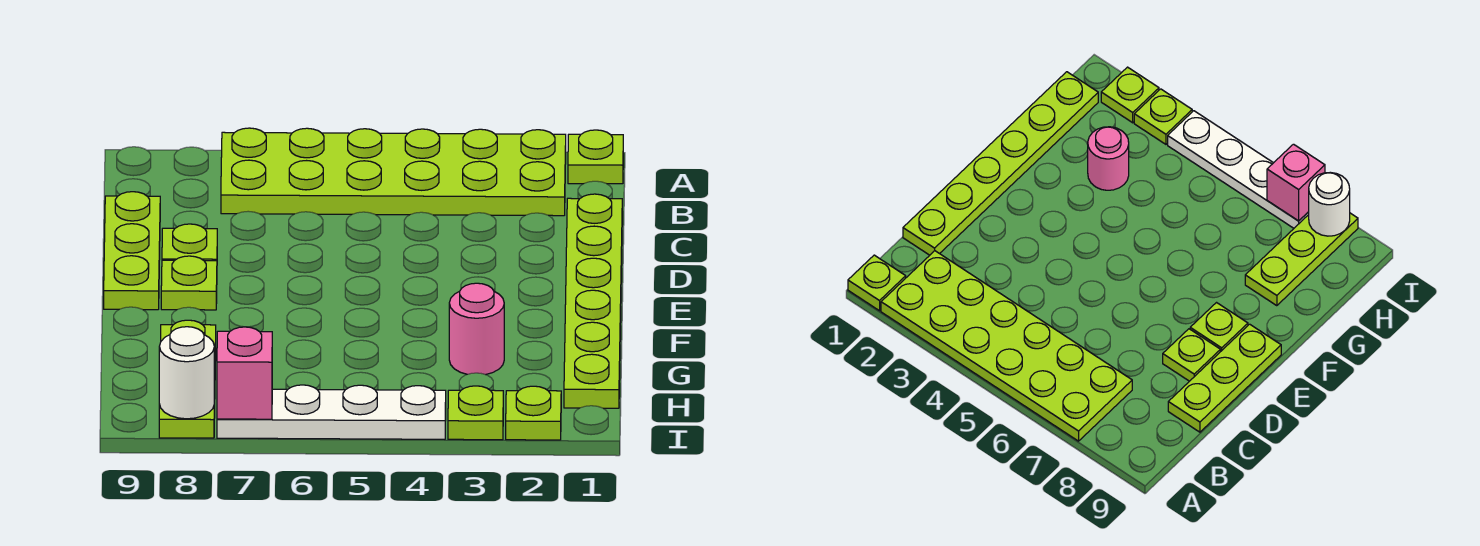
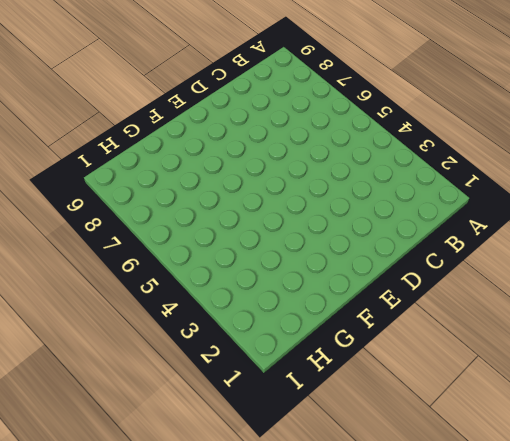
none -> lime plate A1 level 1
none -> lime plate A2:B7 level 1
none -> lime plate C1:H1 level 1

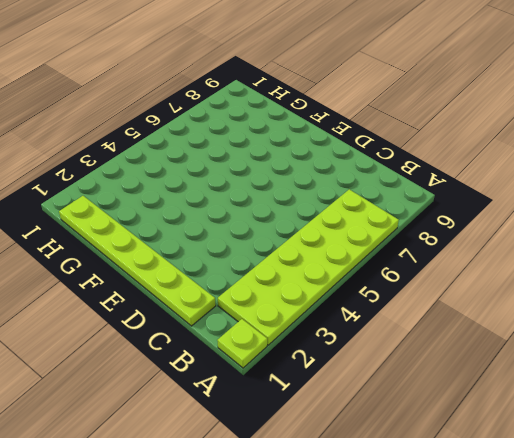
none -> lime plate C9:E9 level 1
none -> lime plate D8 level 1
none -> lime plate E8 level 1

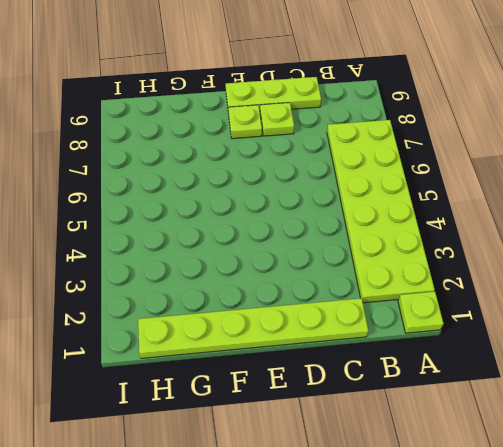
none -> pink round brick G3 level 1
none -> lime plate G8:I8 level 1
none -> lime plate I2 level 1

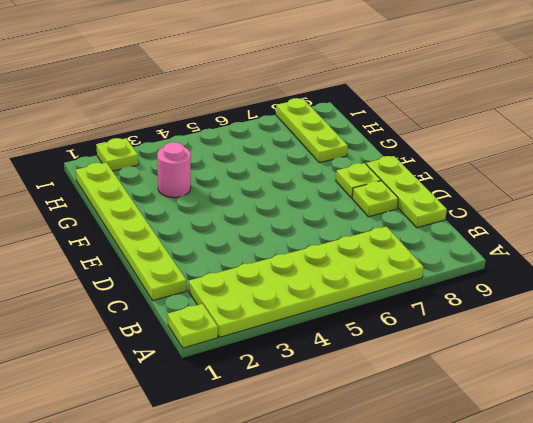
none -> lime plate I3 level 1
none -> white plate I4:I7 level 1
none -> pink brick I7 level 2

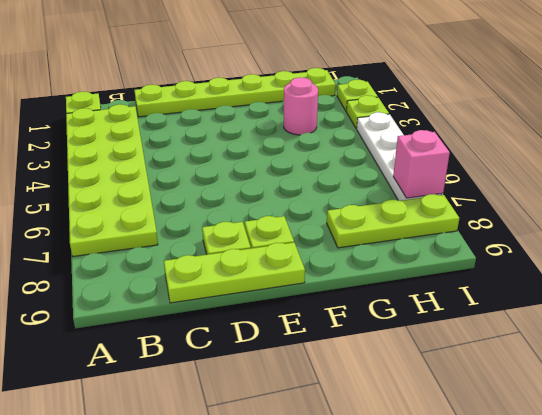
none -> white round brick I8 level 2

